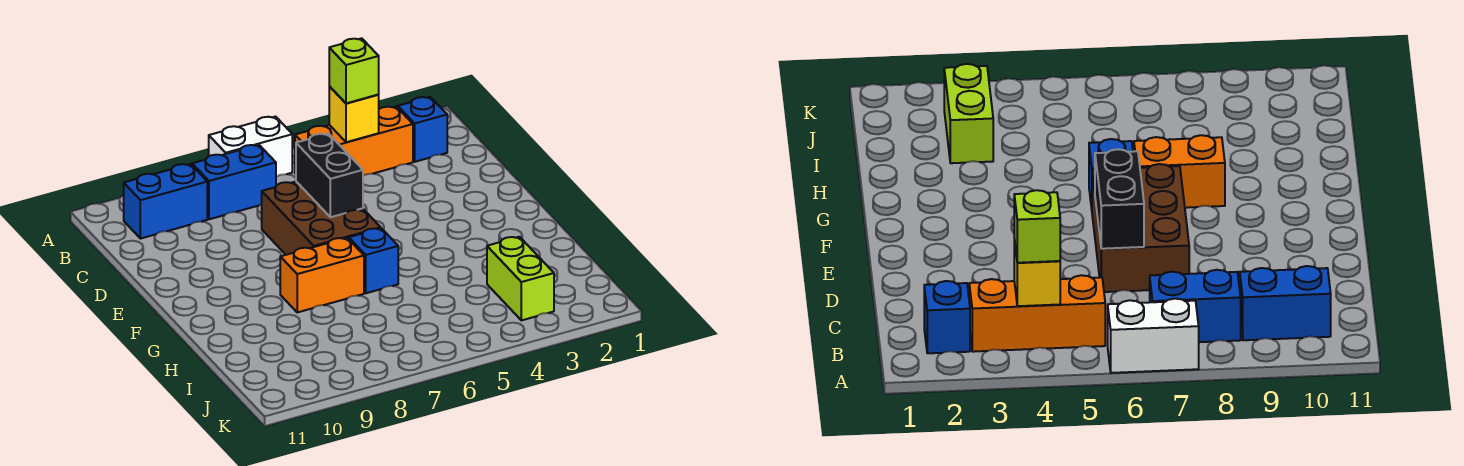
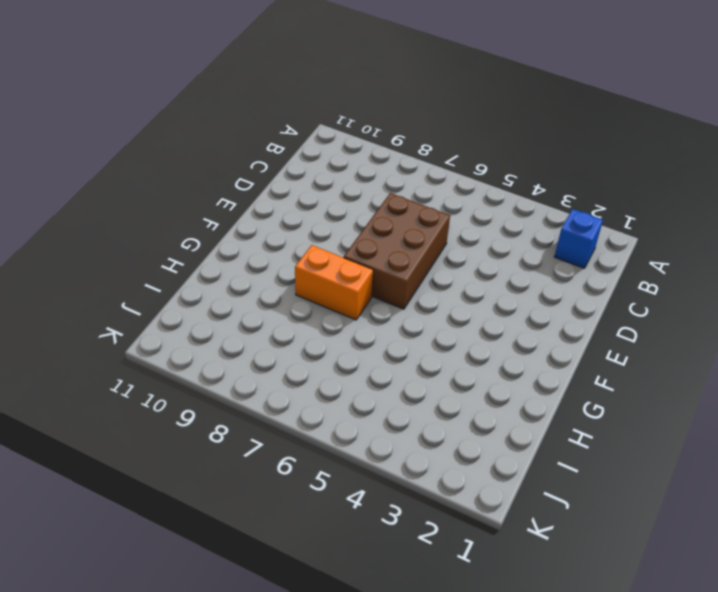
none -> white brick A6:A7 level 1
none -> orange brick B3:B5 level 1
none -> blue brick B7:B8 level 1

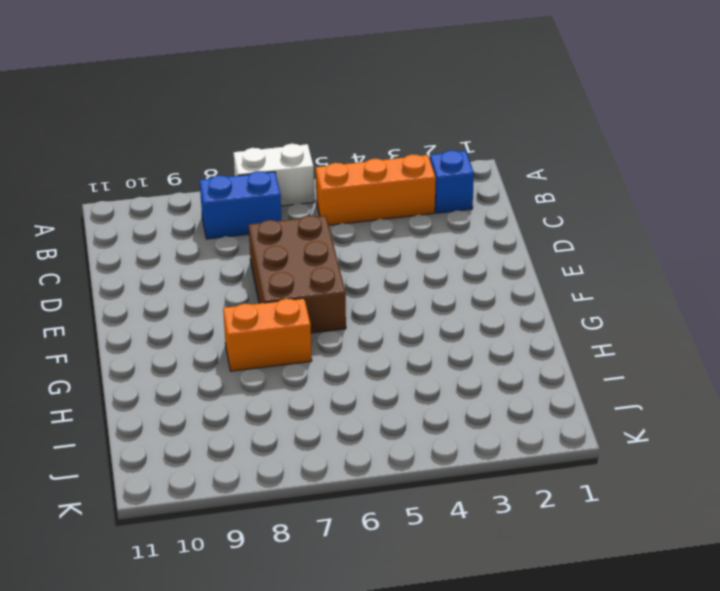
none -> blue brick B9:B10 level 1
none -> blue brick G6 level 1
none -> lime brick I3:J3 level 1

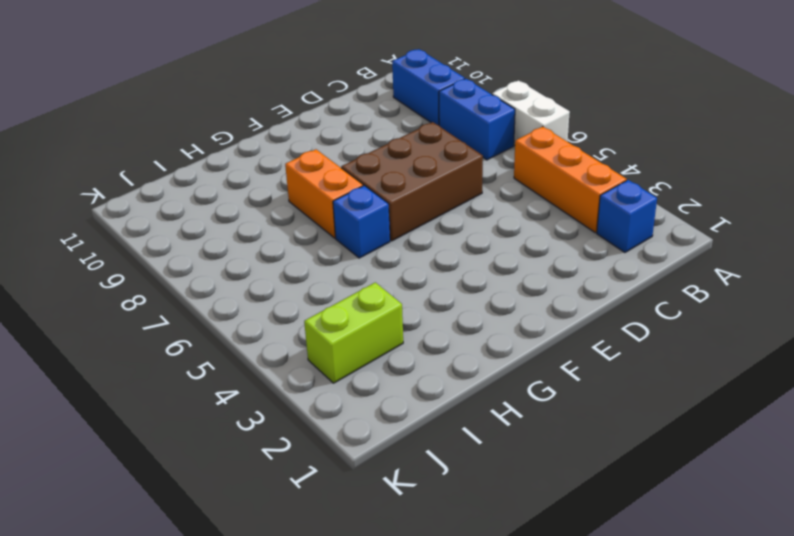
none -> yellow brick B4 level 2
none -> black brick D6:E6 level 2
none -> lime brick B4 level 3

